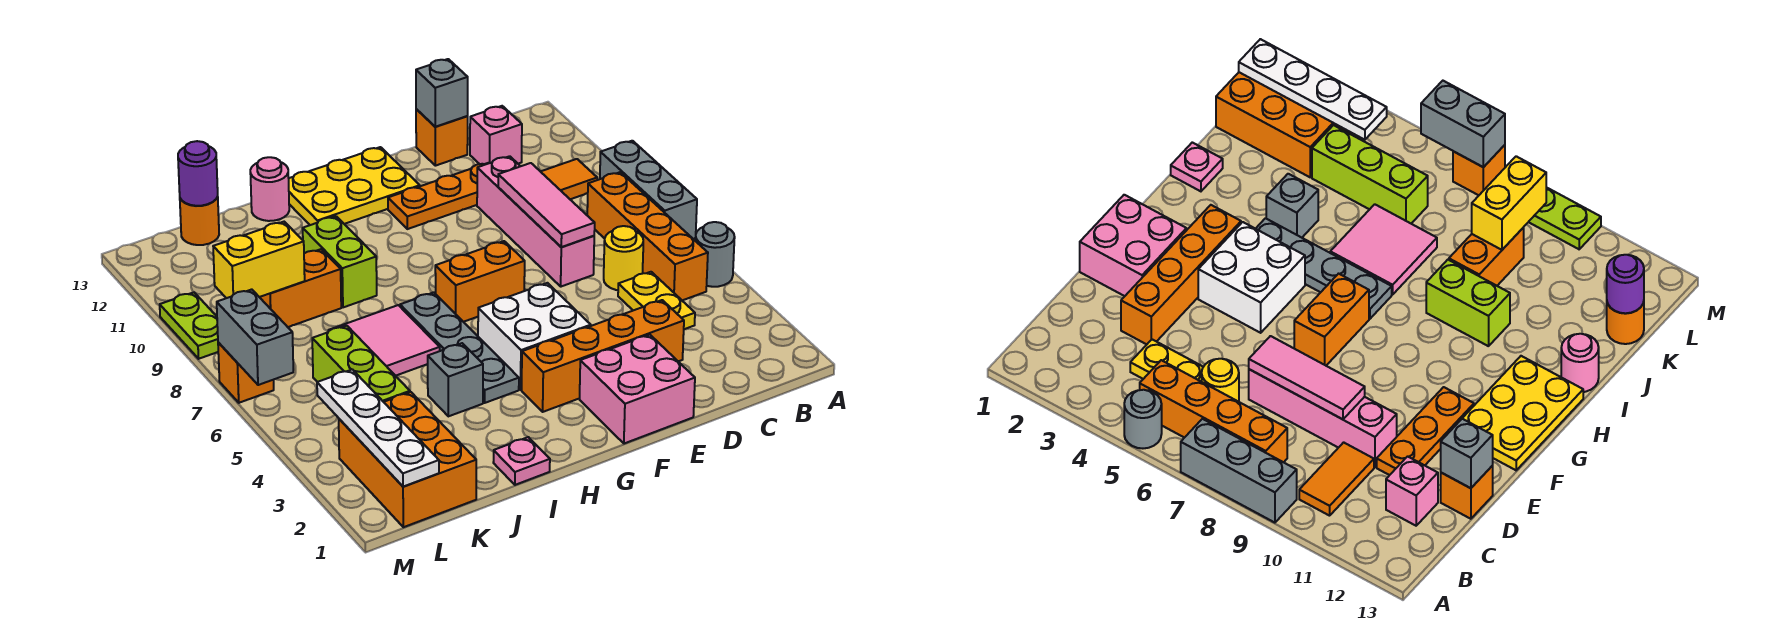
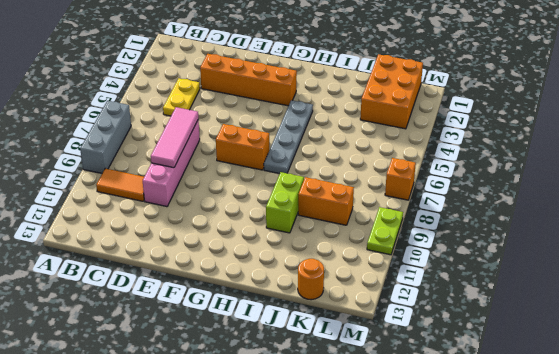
none -> grey round brick A5 level 1
none -> orange brick B5:B8 level 1
none -> yellow round brick C6 level 1
none -> pink brick C12 level 1

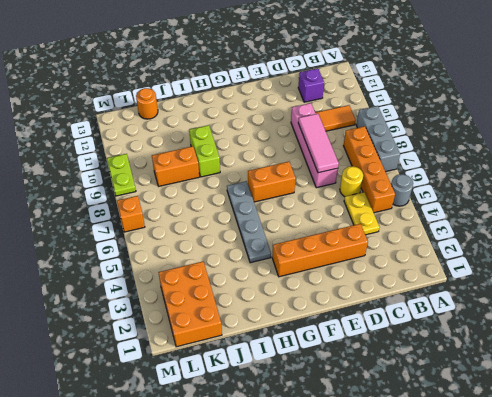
purple brick C12 level 1 -> pink brick C12 level 1
none -> orange plate D11:F11 level 1
none -> orange brick D13 level 1
none -> pink brick E1:F2 level 1
none -> white brick F4:G5 level 1

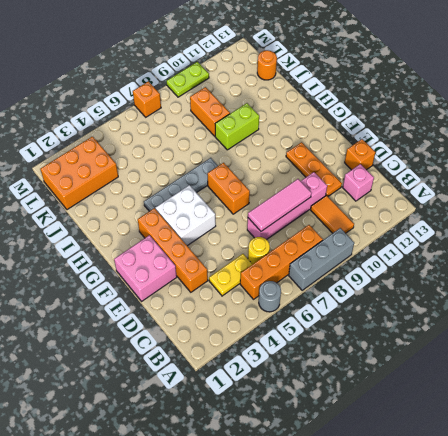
none -> yellow plate F12:H13 level 1
none -> pink plate I1 level 1
none -> grey brick I4 level 1
none -> pink tile I6:J7 level 1

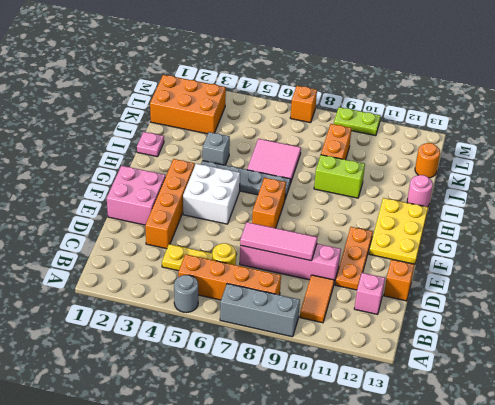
none -> lime brick K4:K6 level 1
none -> grey brick D13 level 2
none -> yellow brick K9:L9 level 2
none -> purple round brick K13 level 2

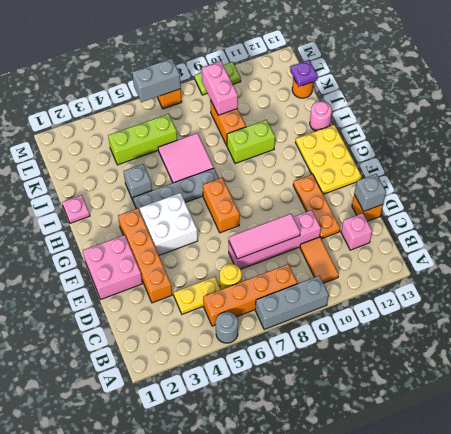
pink brick K9:L9 level 2 -> yellow brick K9:L9 level 2
purple plate K13 level 2 -> purple round brick K13 level 2
none -> orange brick K1:L3 level 1
none -> white plate L1:L4 level 2

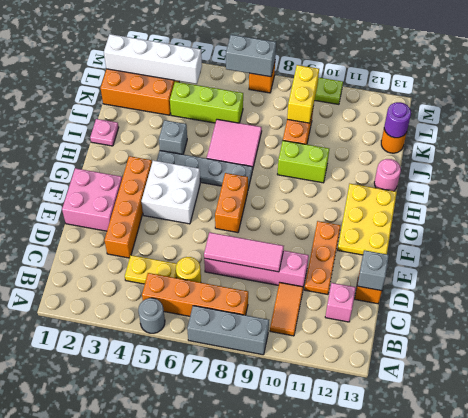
white brick L1:L4 level 2 -> white plate L1:L4 level 2

